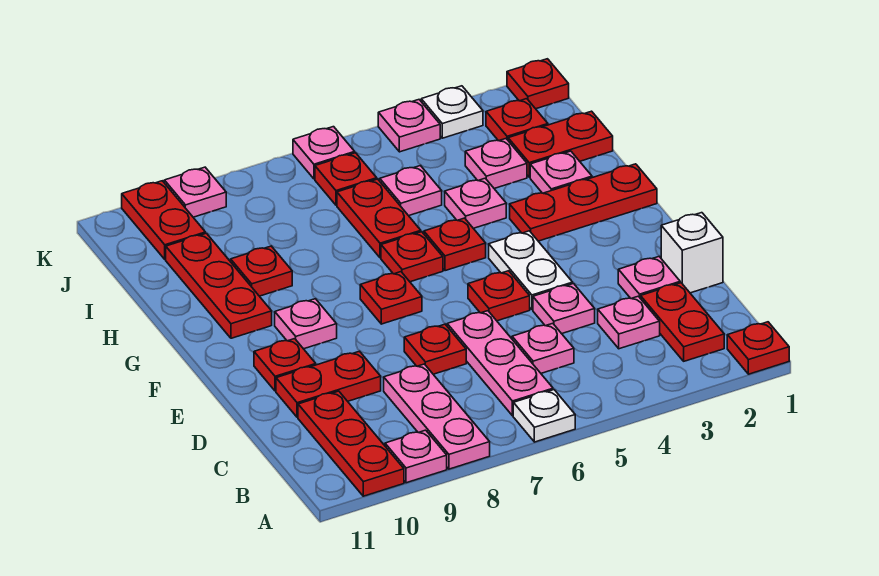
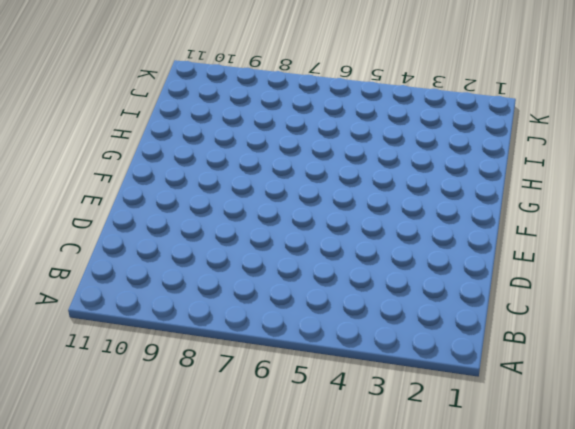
none -> red plate A1 level 1
none -> white plate A6 level 1
none -> pink plate A8:C8 level 1
none -> pink plate A9 level 1

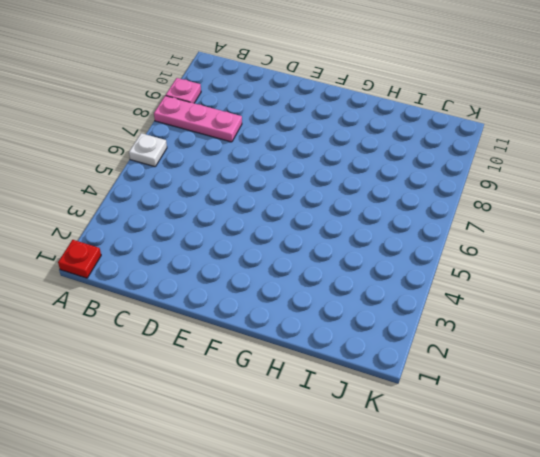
none -> red plate A10:C10 level 1
none -> red plate B2:C2 level 1
none -> pink plate B6:D6 level 1
none -> pink plate C3 level 1

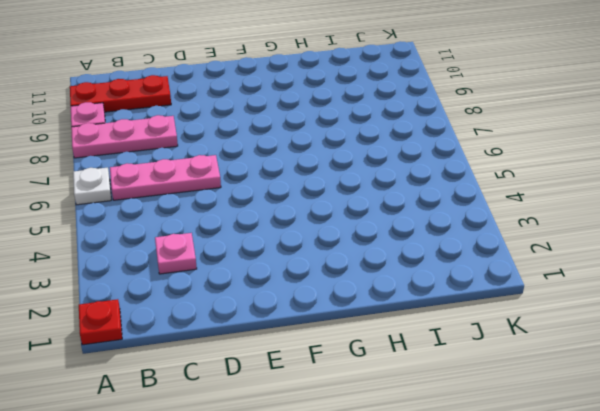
none -> red plate B2:C2 level 1
none -> pink plate C5 level 1
none -> white brick D1 level 1
none -> pink plate D2 level 1

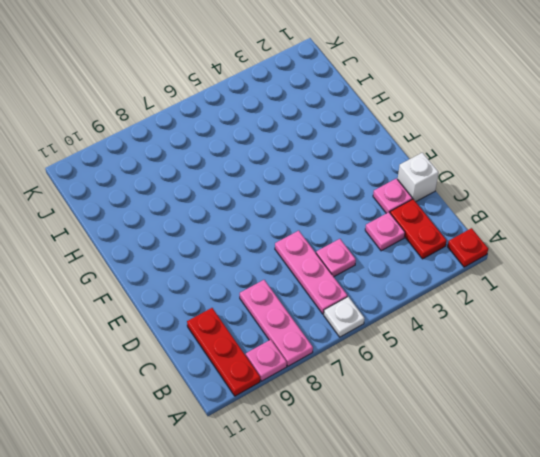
none -> pink plate D4 level 1
none -> red plate D7 level 1
none -> red plate D9:D10 level 1
none -> white plate E4:F4 level 1

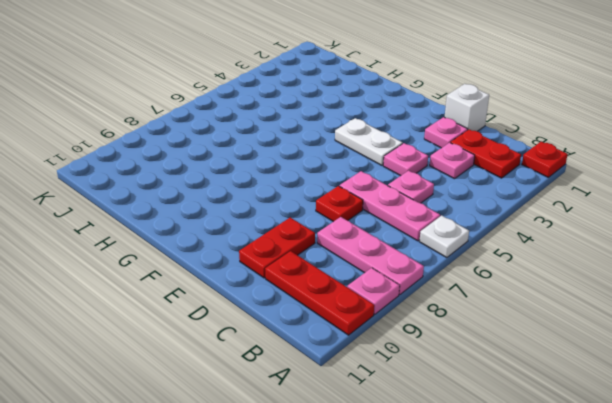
none -> red plate E5 level 1
none -> red plate E10 level 1
none -> red plate F7 level 1
none -> pink plate F9 level 1

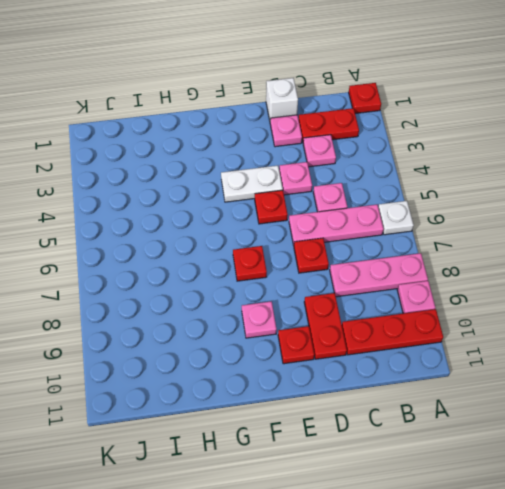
none -> red plate G1:G3 level 1
none -> red plate G5 level 1
none -> red plate G6 level 1
none -> red plate G10:I10 level 1

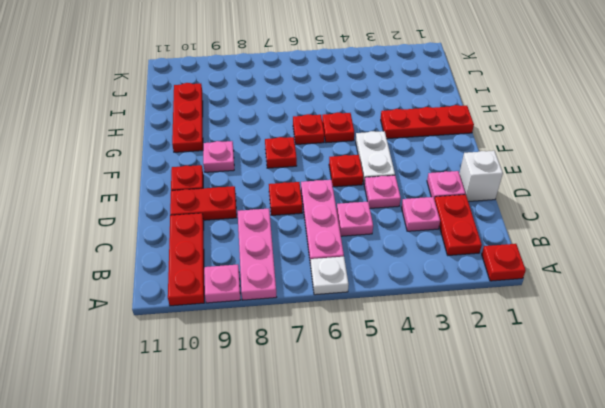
none -> pink plate H2 level 1
none -> pink plate H4 level 1
none -> red plate H6:I6 level 1
none -> red plate H9 level 1

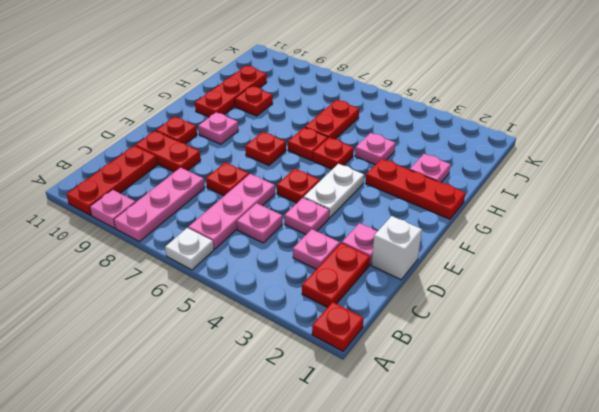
none -> red plate I1:I2 level 1
none -> pink plate I3 level 1
none -> pink plate I5 level 1
none -> red plate J2 level 1

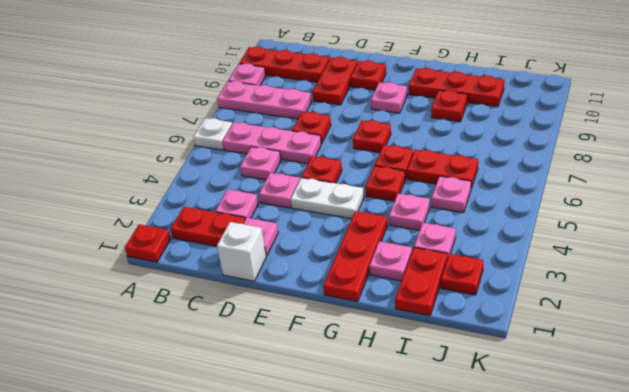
none -> red plate J6 level 1
none -> red plate J10:K10 level 1
none -> red plate K1 level 1
none -> white plate K3 level 1

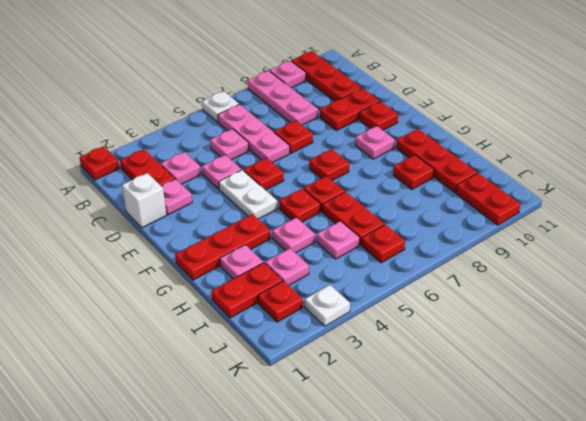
none -> red plate K1 level 1
none -> pink plate K4 level 1
none -> pink plate K6 level 1
none -> pink plate K9 level 1

